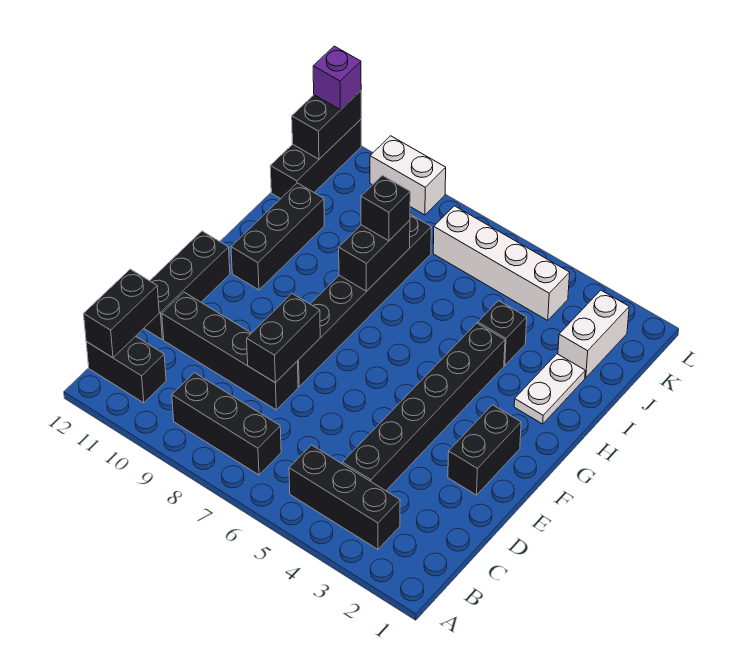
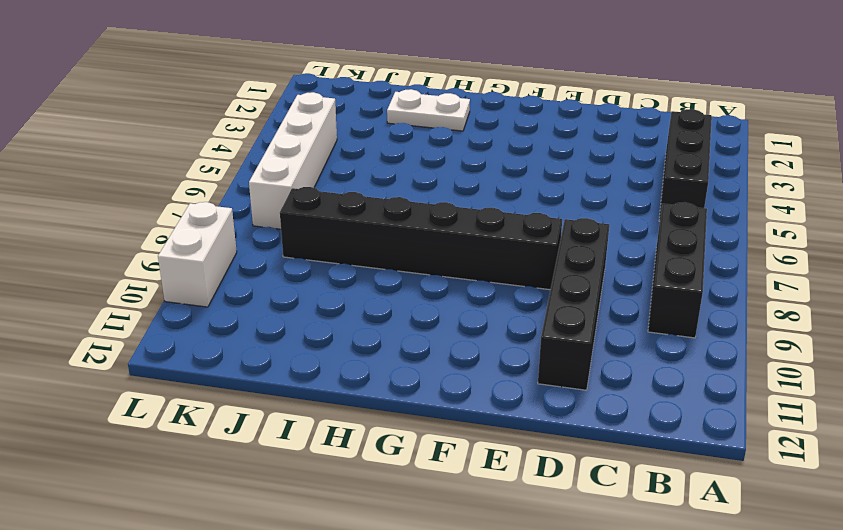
none -> black brick B11:B12 level 1
none -> black brick C4:H4 level 1
none -> black brick D12:F12 level 1

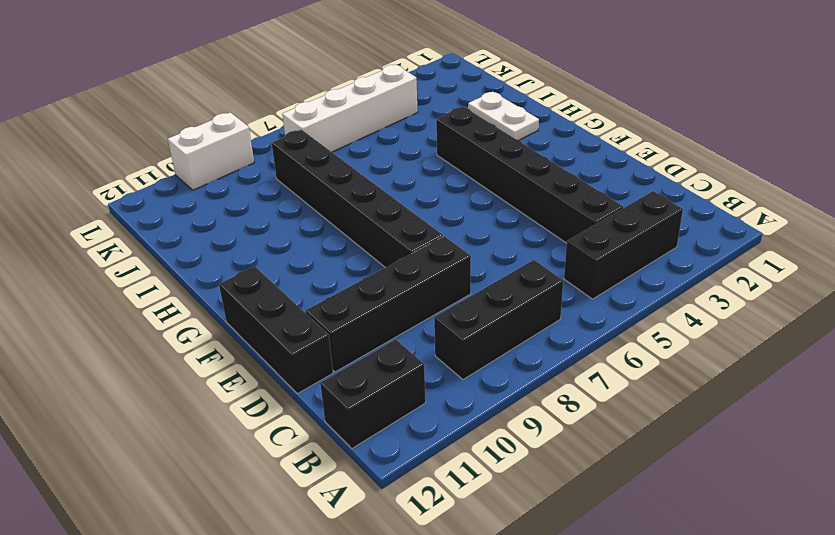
none -> black brick E2:F2 level 1
none -> black brick G11:I11 level 1
none -> black brick I4 level 1

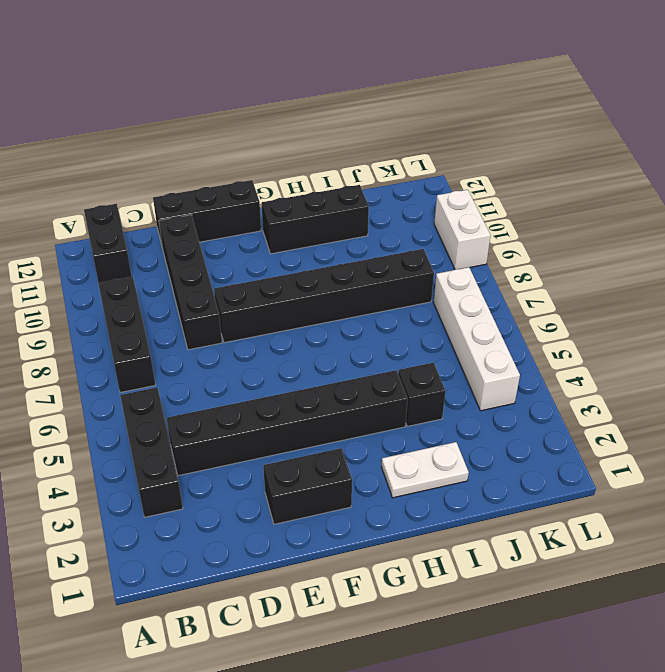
none -> white brick J2:K2 level 1
none -> black brick J12:L12 level 1
none -> black brick B12:C12 level 2

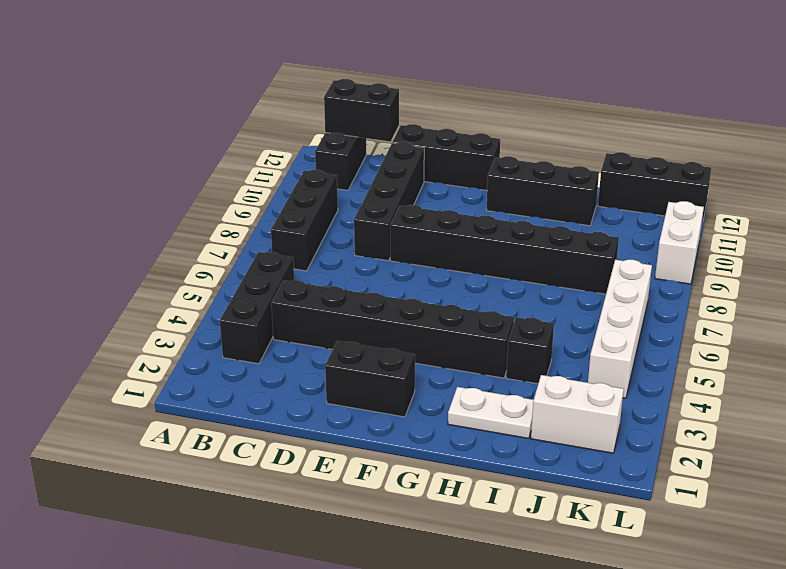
none -> black brick D8:E8 level 2
none -> black brick H8:I8 level 2
none -> black brick K12:L12 level 2

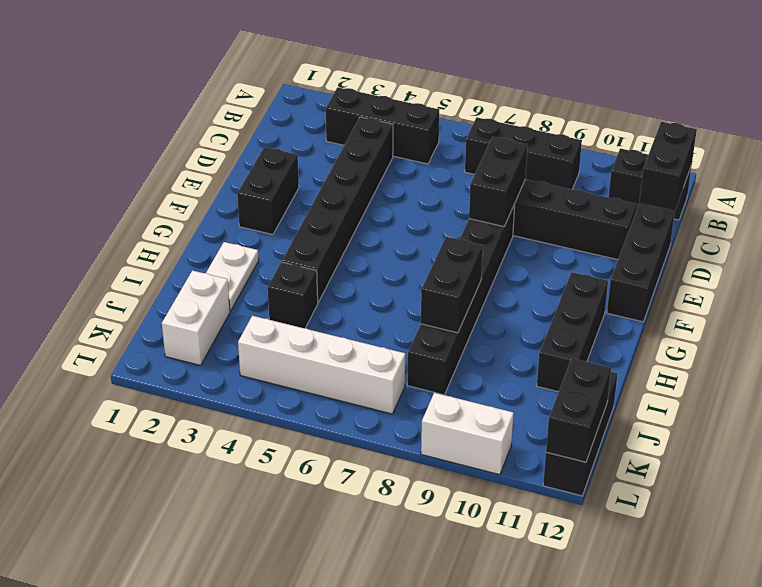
none -> black brick I8 level 3
none -> purple brick L12 level 3

